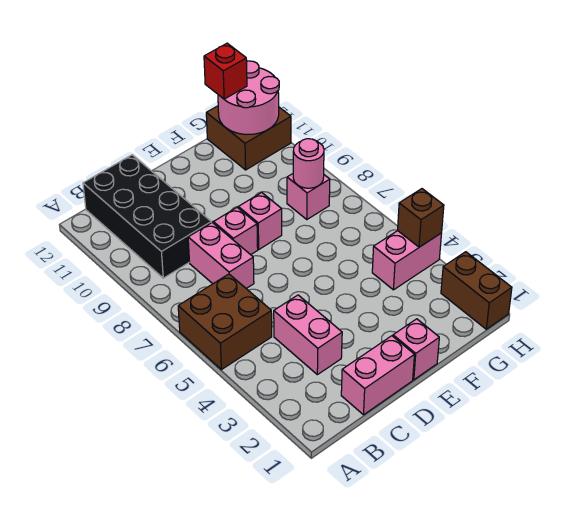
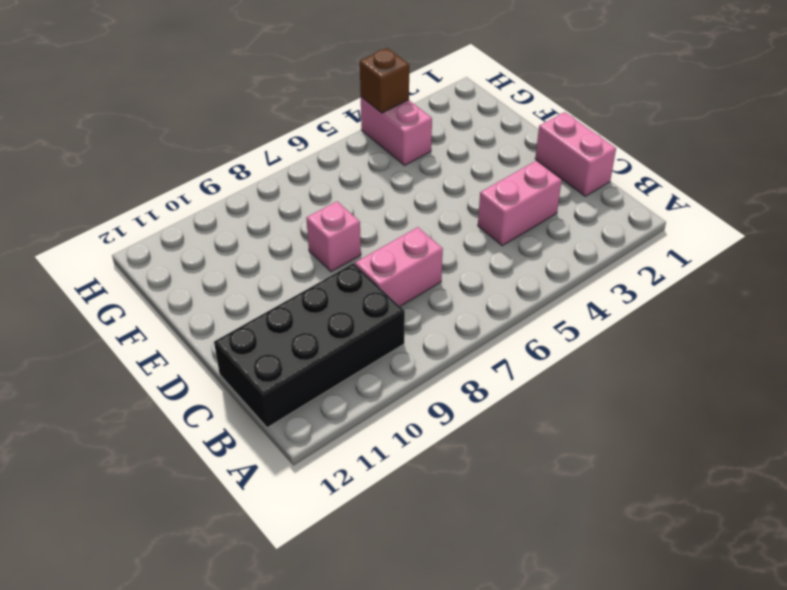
none -> brown brick A5:B6 level 1
none -> pink brick D8 level 1
none -> pink brick E1 level 1

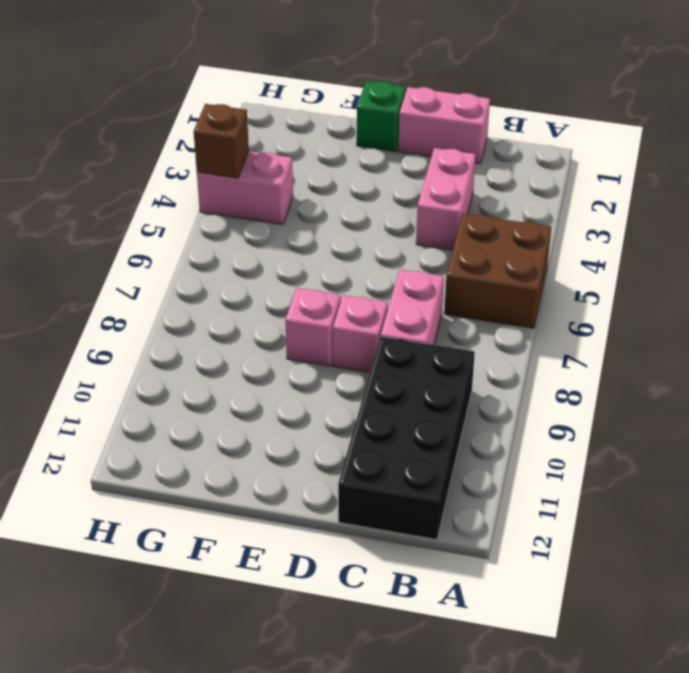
green brick E1 level 1 -> pink brick E1 level 1
none -> pink brick G8 level 1
none -> brown brick G11:H12 level 1
none -> brown brick H1:H2 level 1

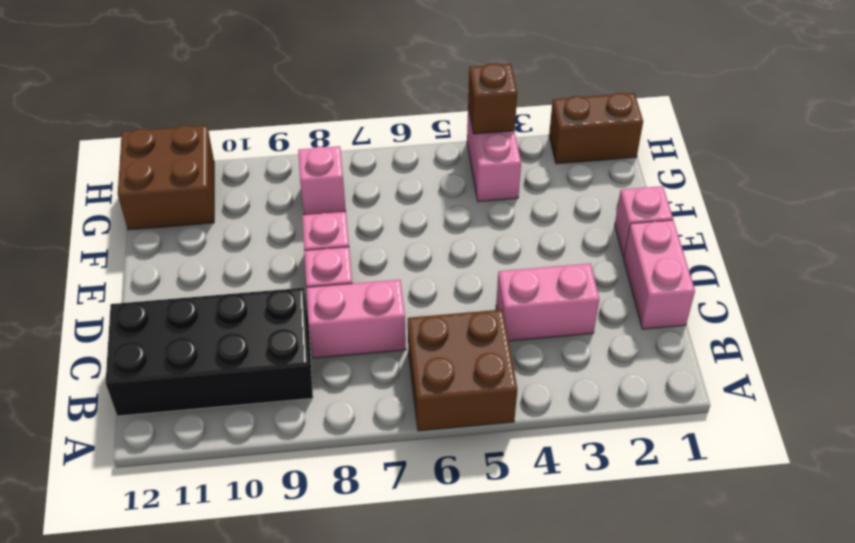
none -> pink round brick G8 level 2
none -> pink round brick G11:H12 level 2
none -> red brick G12 level 3

